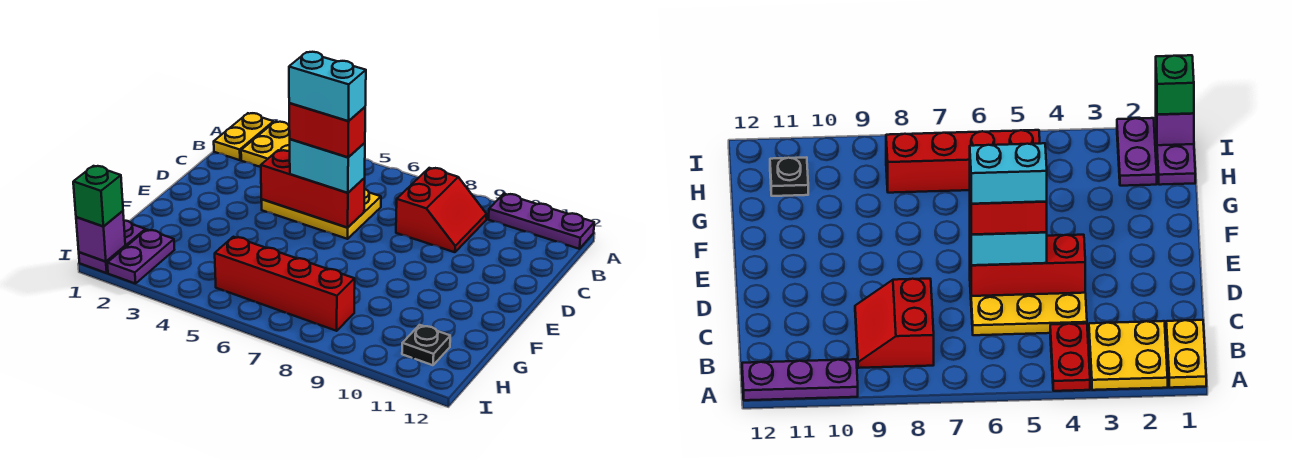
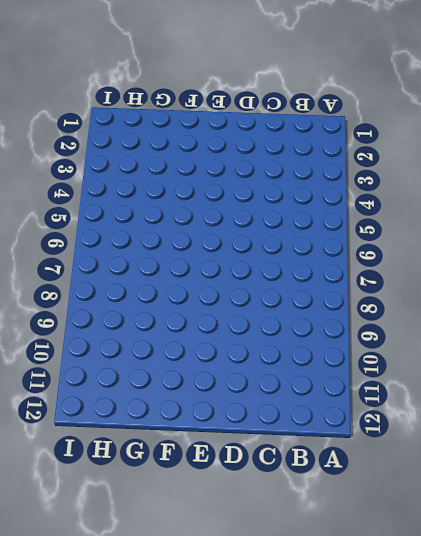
none -> yellow plate A1:B1 level 1
none -> yellow plate A2:B3 level 1
none -> red plate A4:B4 level 1

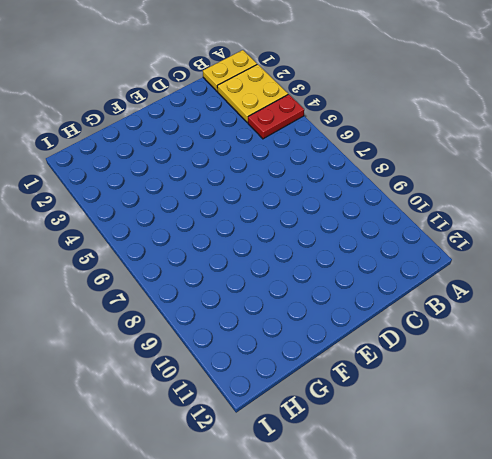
none -> purple plate A10:A12 level 1
none -> red slope B8:C9 level 1 top 8
none -> yellow plate C4:D6 level 1

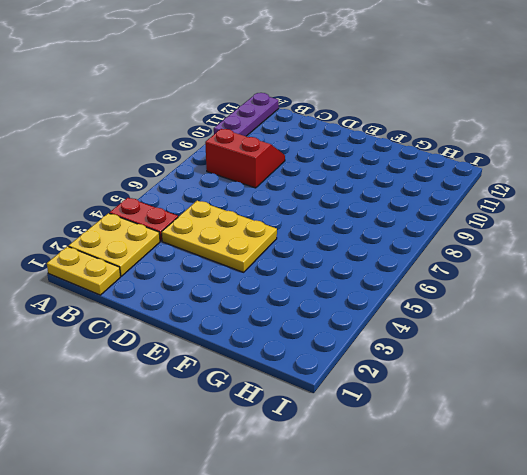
yellow plate C4:E5 level 1 -> yellow plate C4:D6 level 1
none -> purple plate H1:I1 level 1
none -> purple plate H2:I2 level 1
none -> red brick H5:H8 level 1

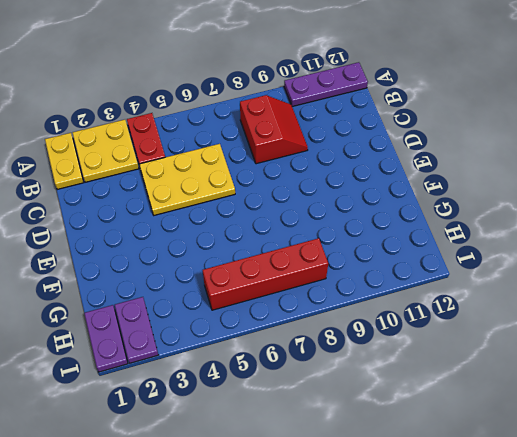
none -> black plate H11 level 1
none -> red brick D4:D6 level 2
none -> purple brick I1 level 2

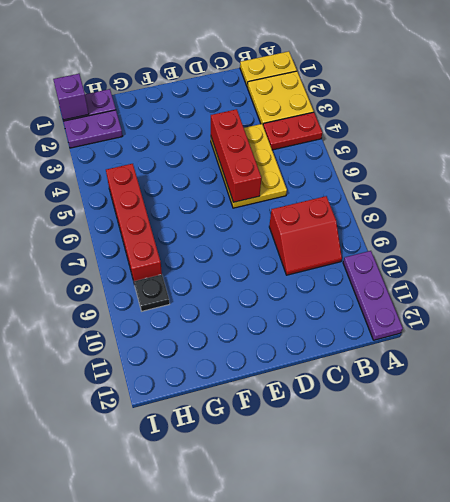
black plate H9 level 1 -> black plate H11 level 1
none -> cyan brick D5:D6 level 3
none -> green brick I1 level 3
none -> red brick D5:D6 level 4

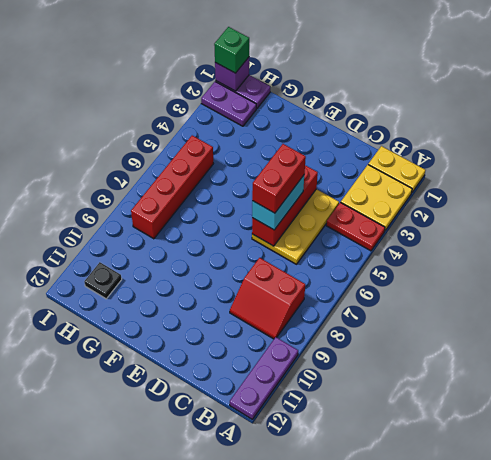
none -> cyan brick D5:D6 level 5

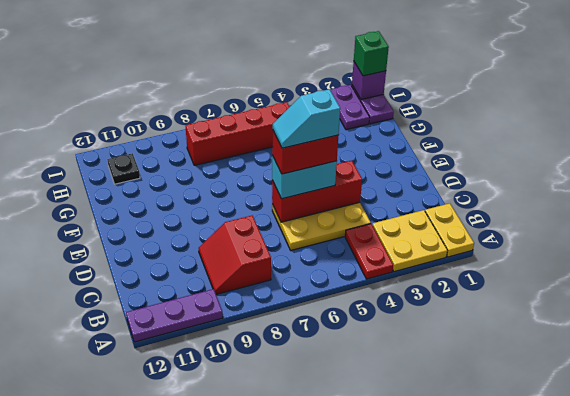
cyan slope D5:D6 level 5 top 5 -> cyan brick D5:D6 level 5

